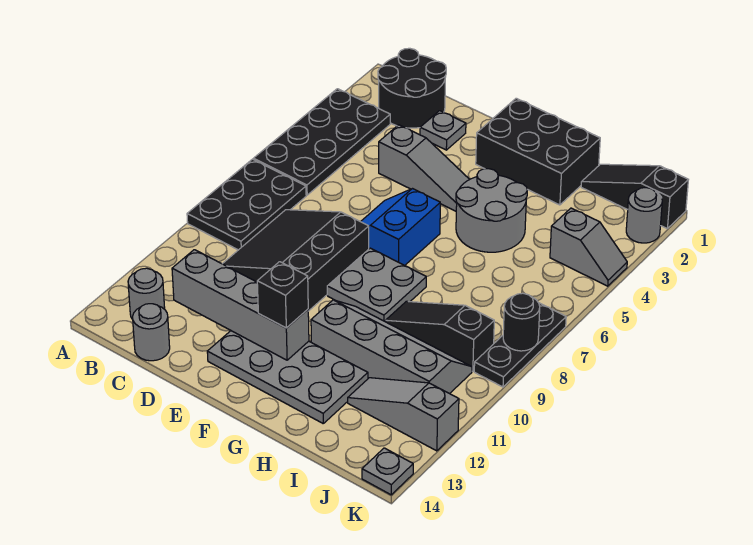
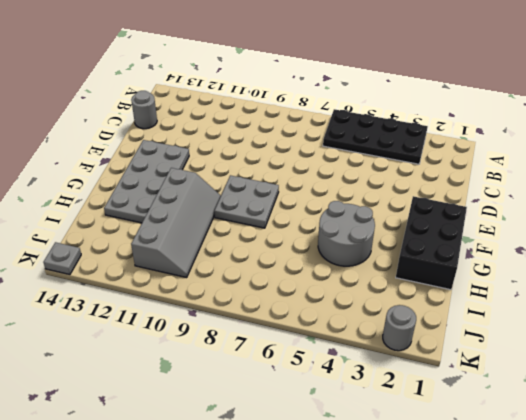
none -> black plate A7:B9 level 1
none -> black round brick B1:C2 level 1
none -> grey round brick B13 level 1

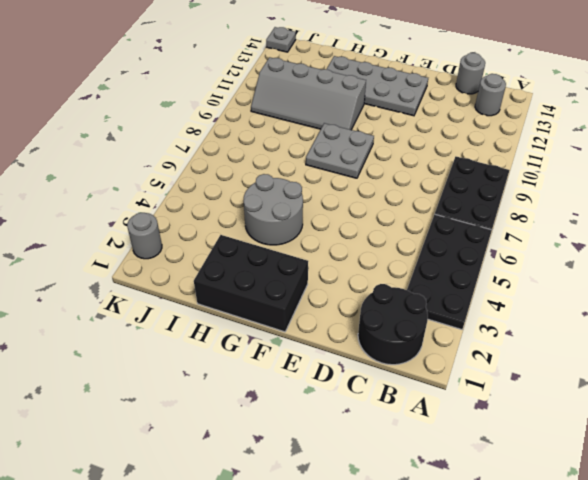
none -> black slope C8:E10 level 1 top E
none -> grey plate D2 level 1
none -> grey slope D4:F4 level 1 top D

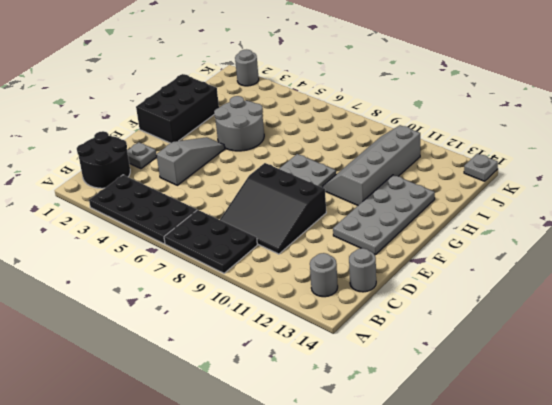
none -> blue slope E6:F7 level 1 top F
none -> black slope H9:J9 level 1 top J
none -> black slope I1:K1 level 1 top K

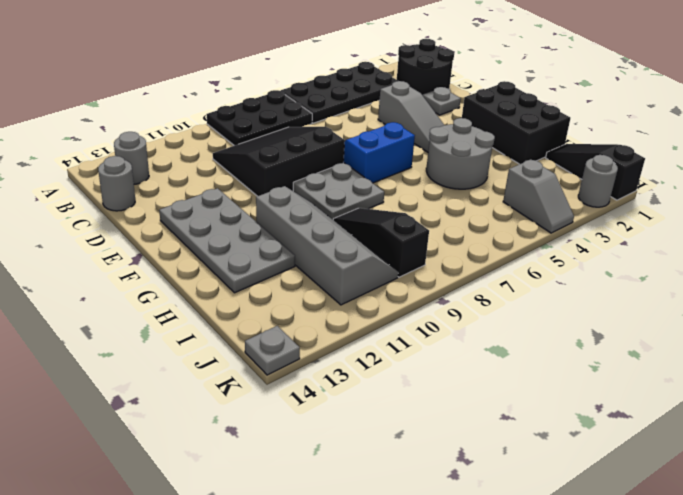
none -> grey slope I12:K12 level 1 top K
none -> black plate K7:K9 level 1
none -> grey brick C12:F12 level 2

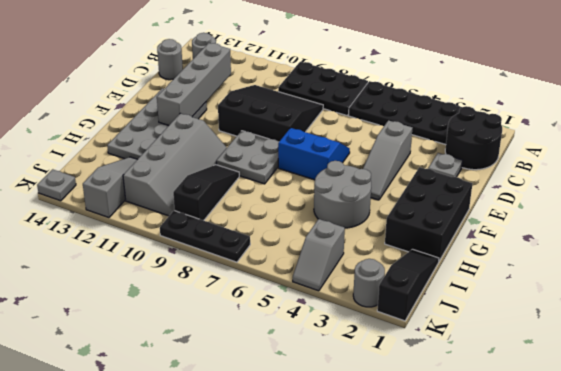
none -> black round brick K8 level 2
none -> black brick F12 level 3

